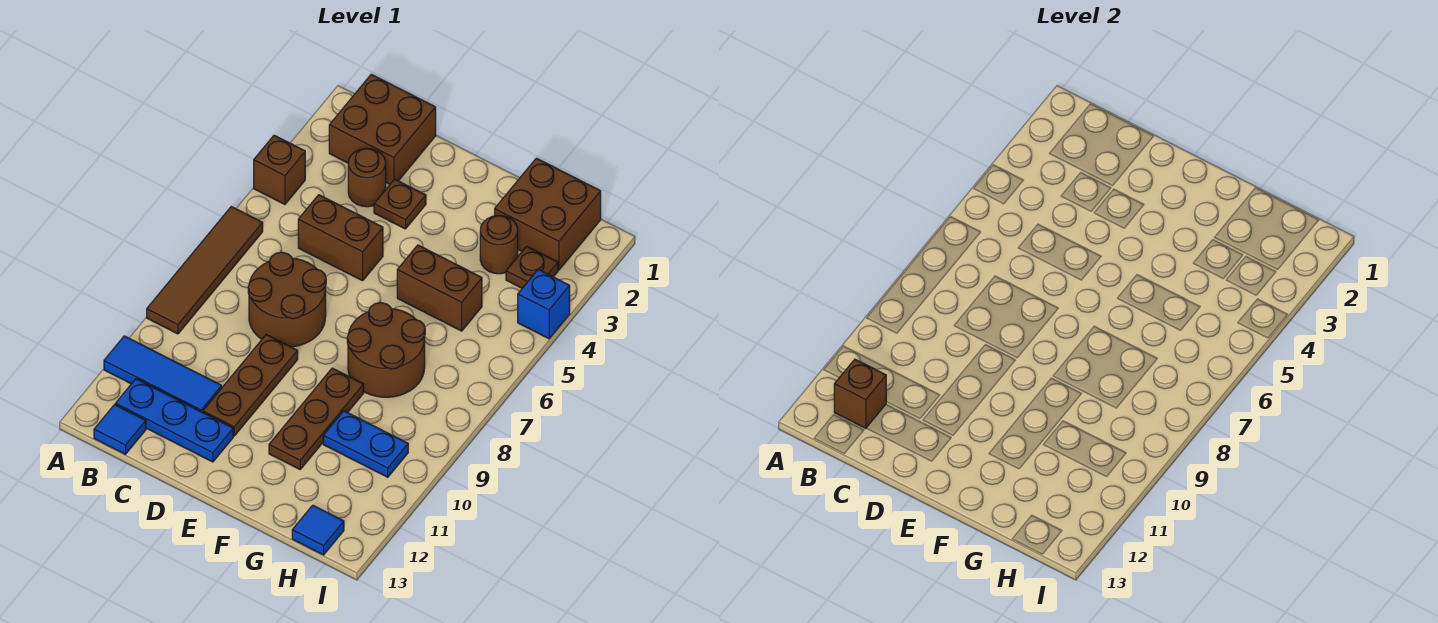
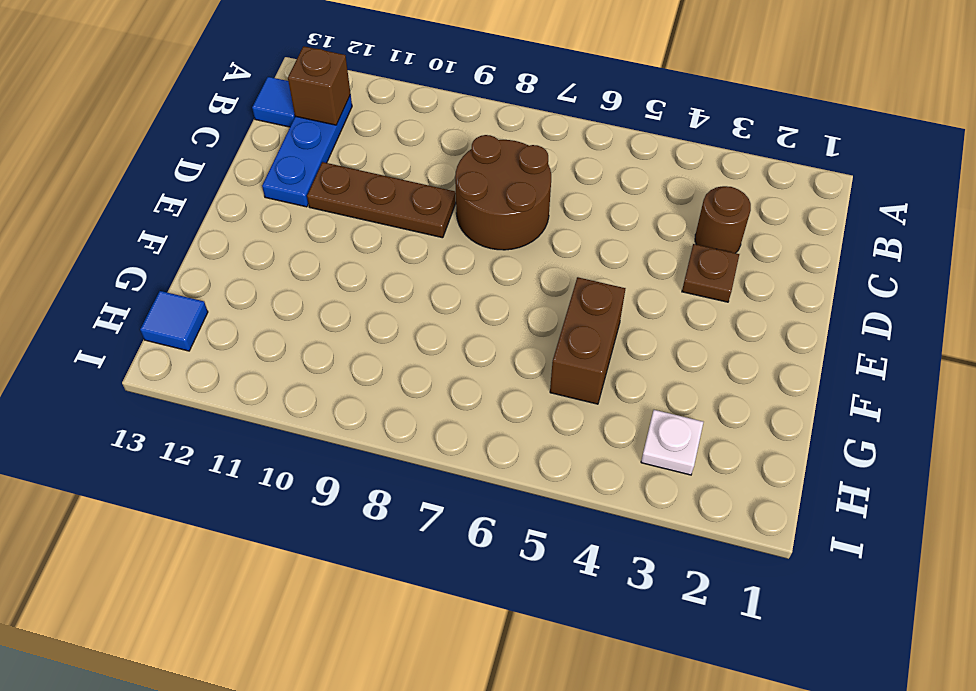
white plate H3 level 1 -> brown plate H3 level 1
none -> brown brick A4 level 1
none -> brown tile A6:A9 level 1
none -> blue tile A11:C11 level 1

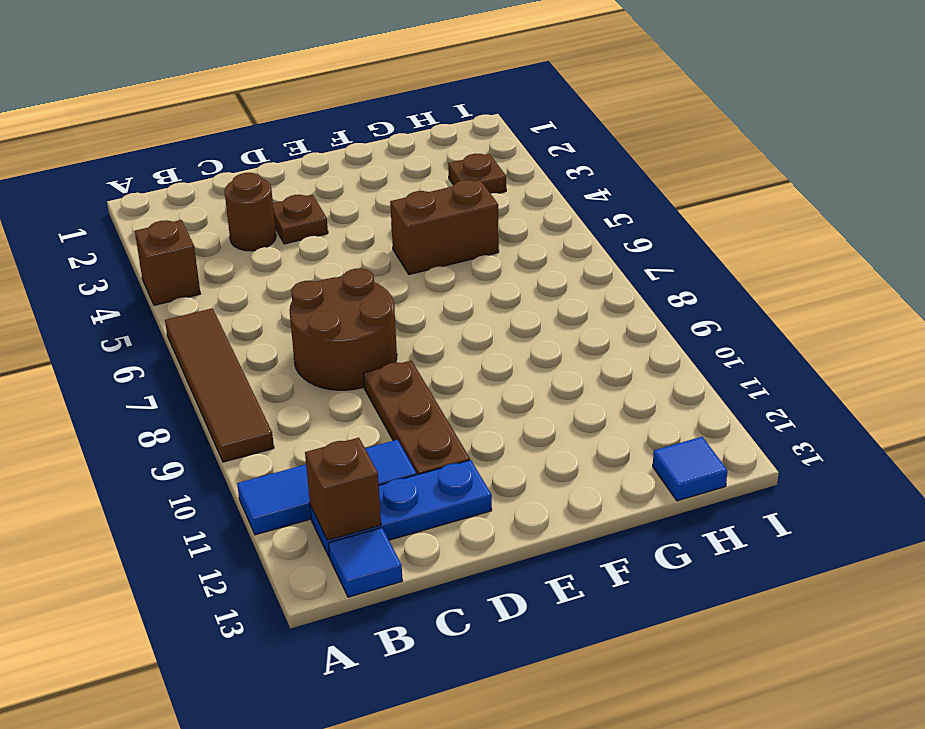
none -> brown brick B1:C2 level 1
none -> brown brick C5:D5 level 1
none -> brown round brick F7:G8 level 1

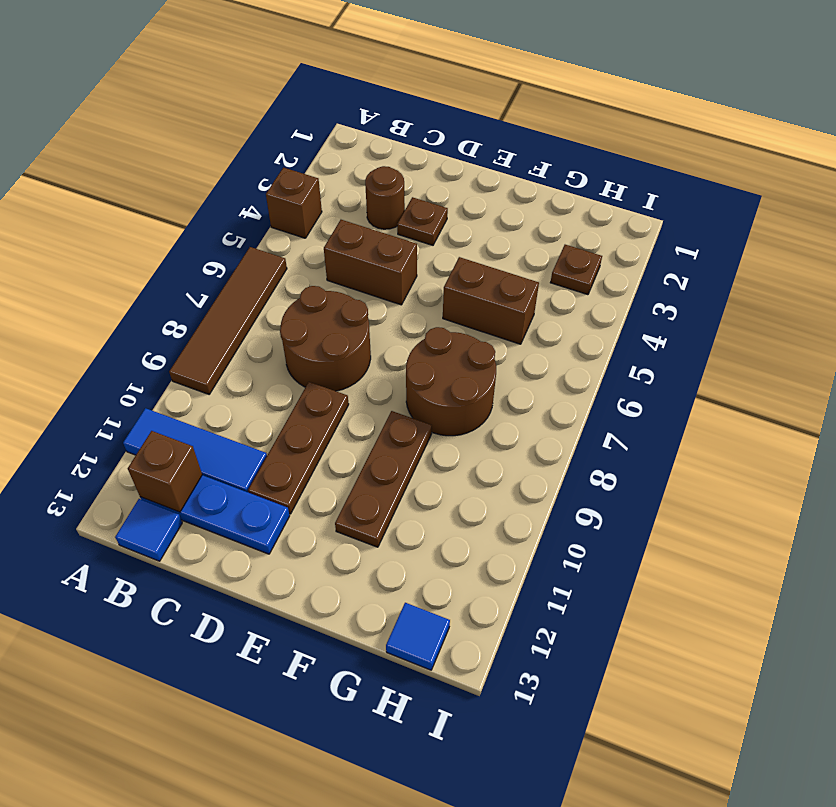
none -> brown brick B1:C2 level 1
none -> brown brick G1:H2 level 1
none -> brown round brick G3 level 1

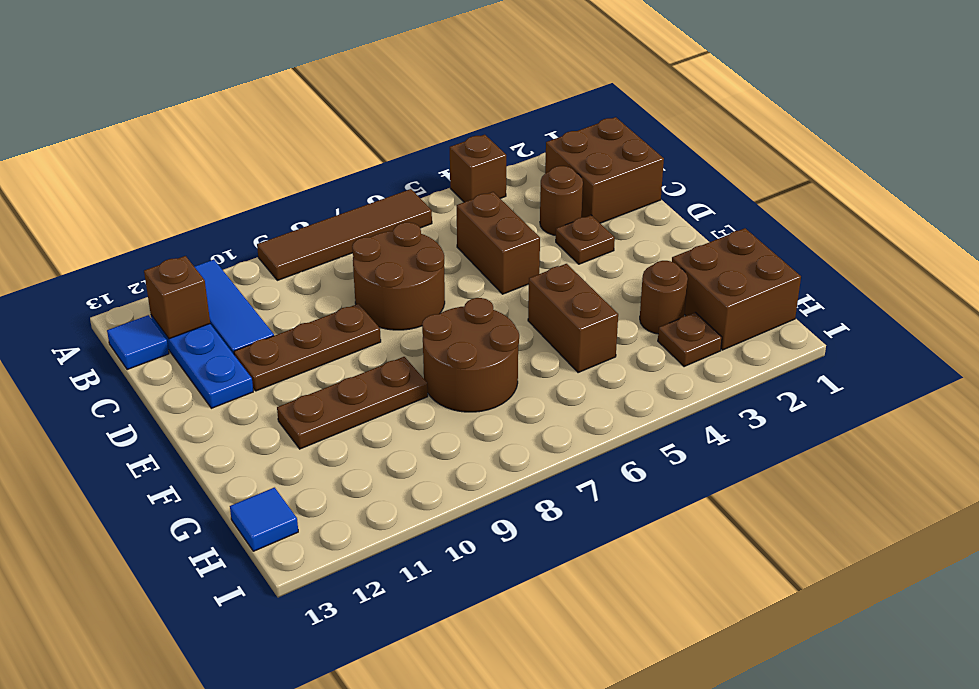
none -> blue plate G10:H10 level 1
none -> blue brick I4 level 1

